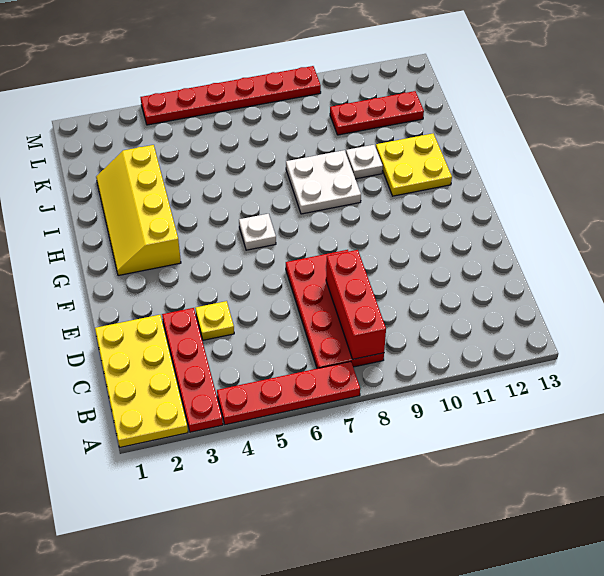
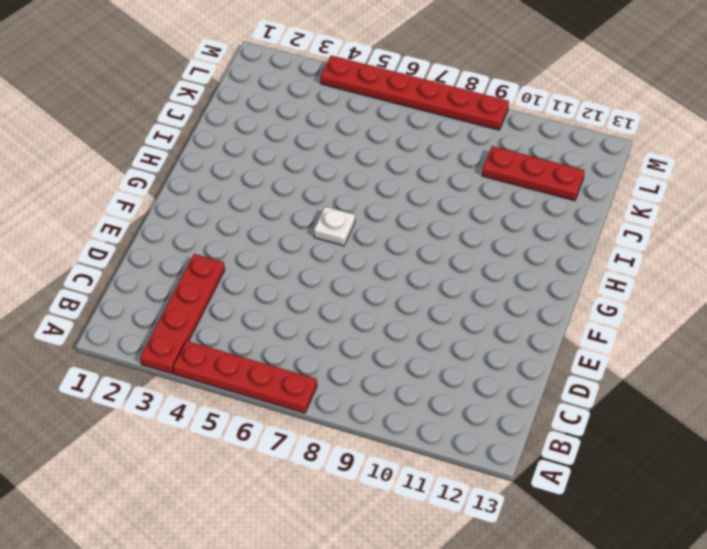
none -> yellow plate A1:D2 level 1
none -> red plate B7:E8 level 1
none -> yellow plate D4 level 1

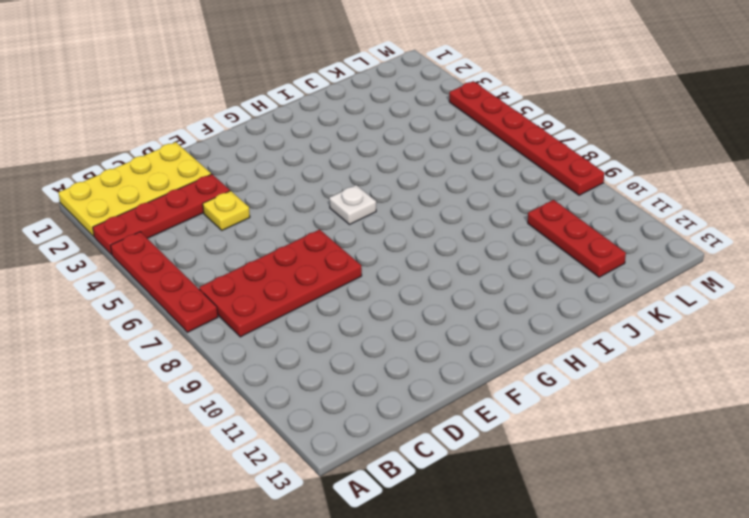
none -> yellow slope G2:J3 level 1 top 3
none -> white plate H8:I9 level 1
none -> yellow plate H11:I12 level 1

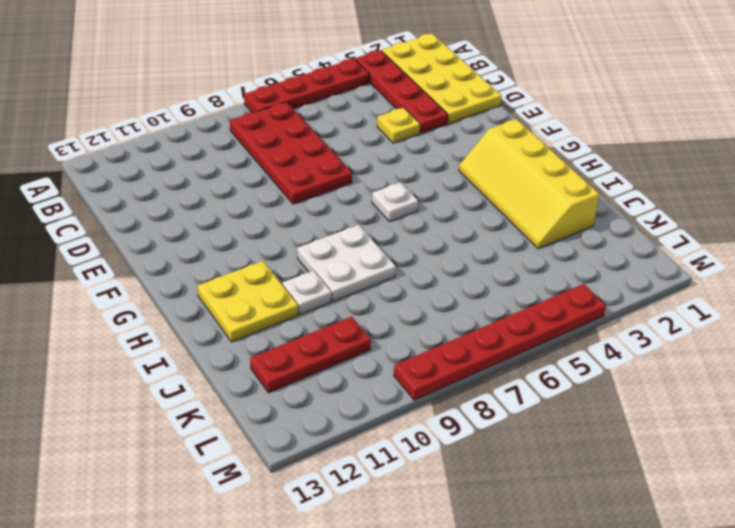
yellow slope G2:J3 level 1 top 2 -> yellow slope G2:J3 level 1 top 3
none -> red brick B8:D8 level 2

